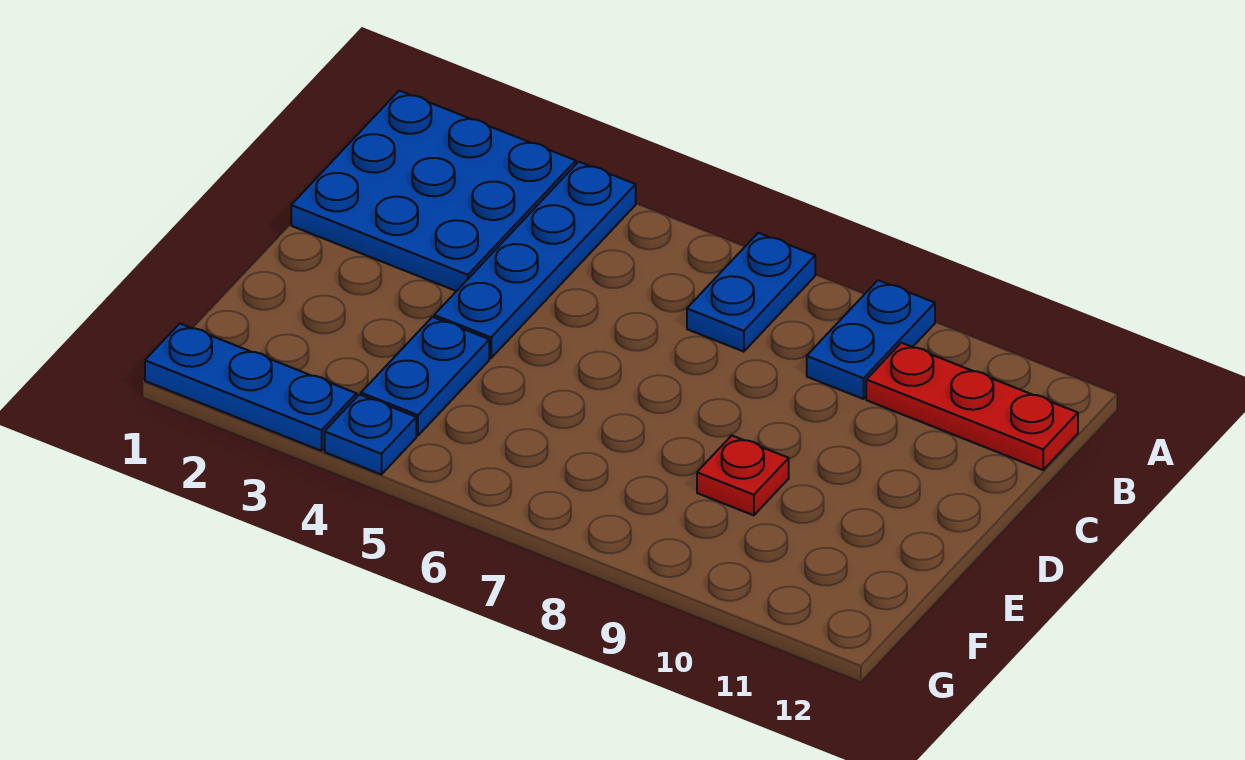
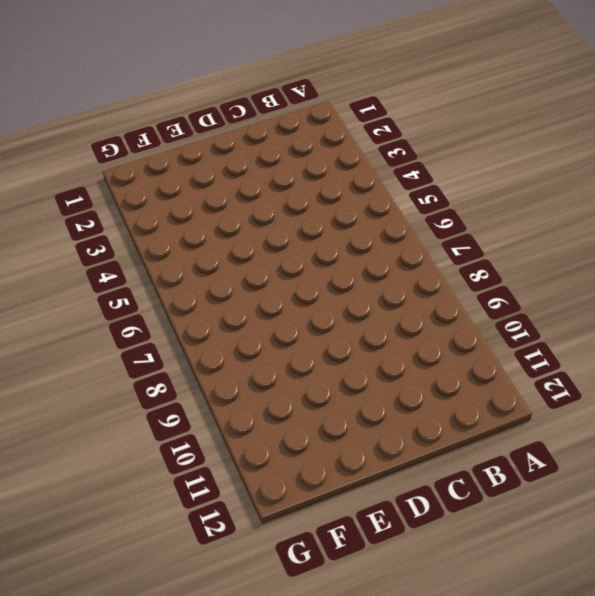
none -> blue plate A1:C3 level 1
none -> blue plate A4:D4 level 1

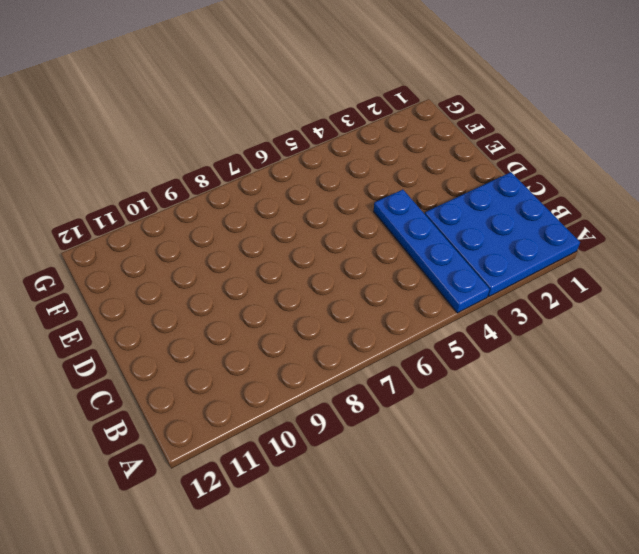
none -> blue plate A7:B7 level 1
none -> blue plate A9:B9 level 1

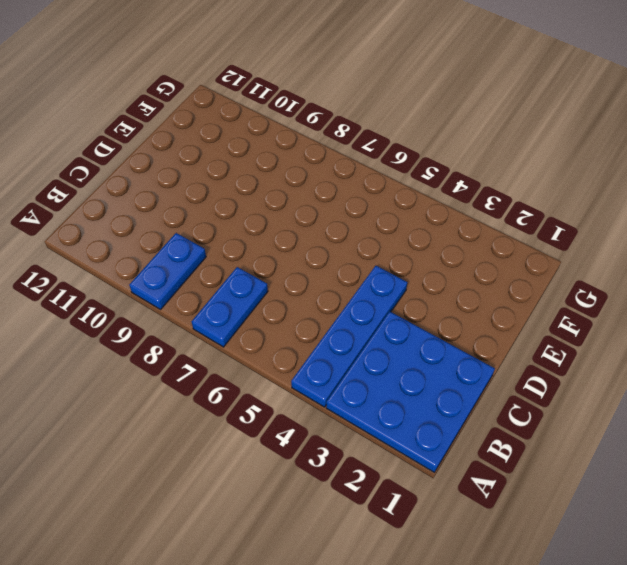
none -> red plate B10:B12 level 1
none -> blue plate E4:F4 level 1

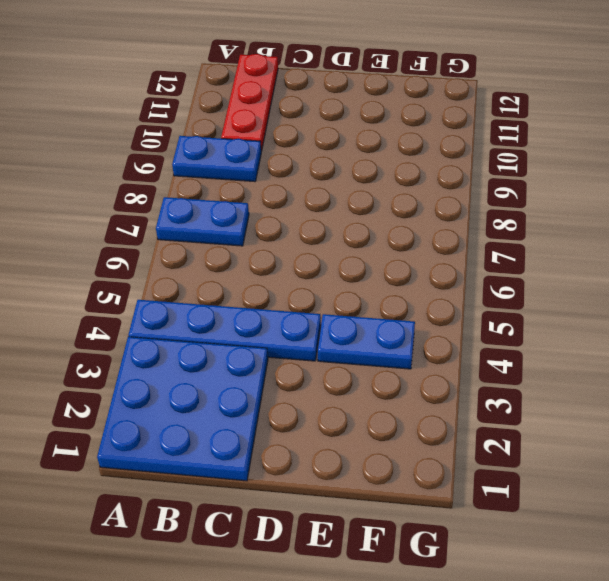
none -> red plate E9 level 1
none -> blue plate G1:G3 level 1

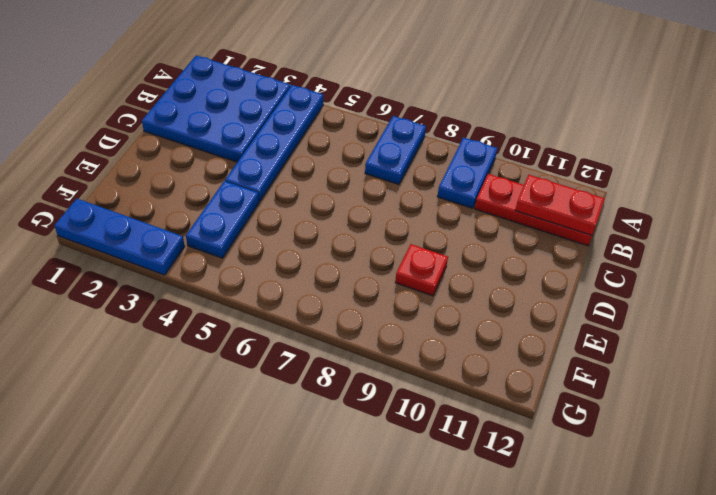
red plate B11:B12 level 2 -> none
none -> blue plate G4 level 1

